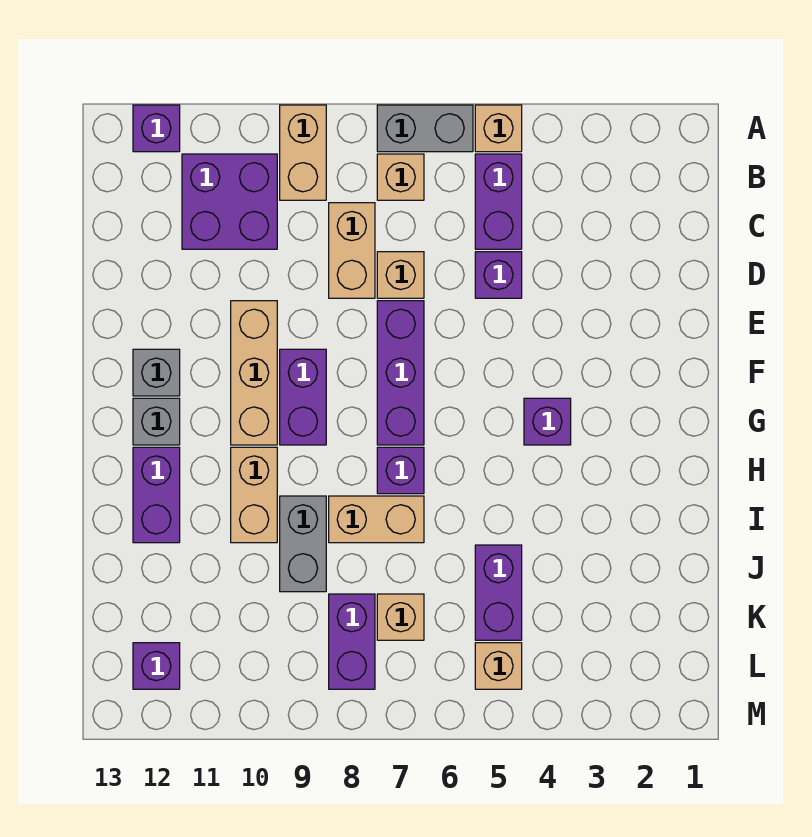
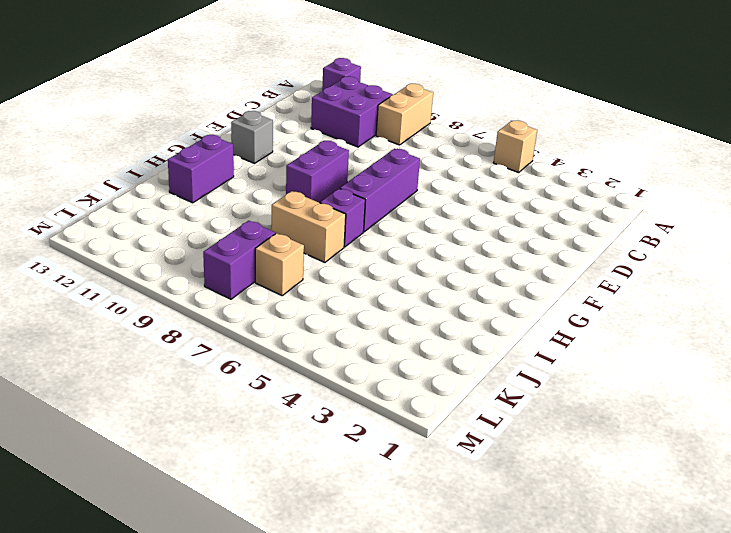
none -> grey brick A6:A7 level 1
none -> purple brick B5:C5 level 1
none -> tan brick B7 level 1

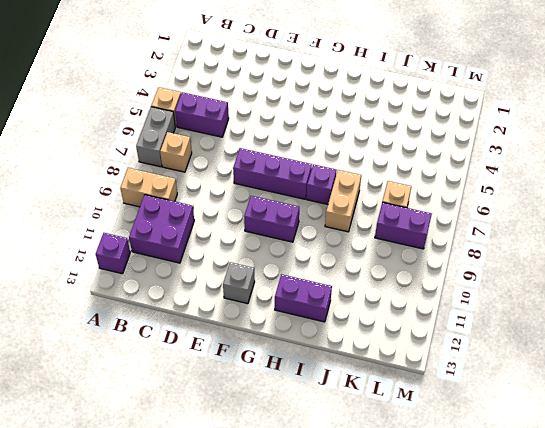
none -> tan brick C8:D8 level 1
none -> purple brick D5 level 1
none -> tan brick D7 level 1

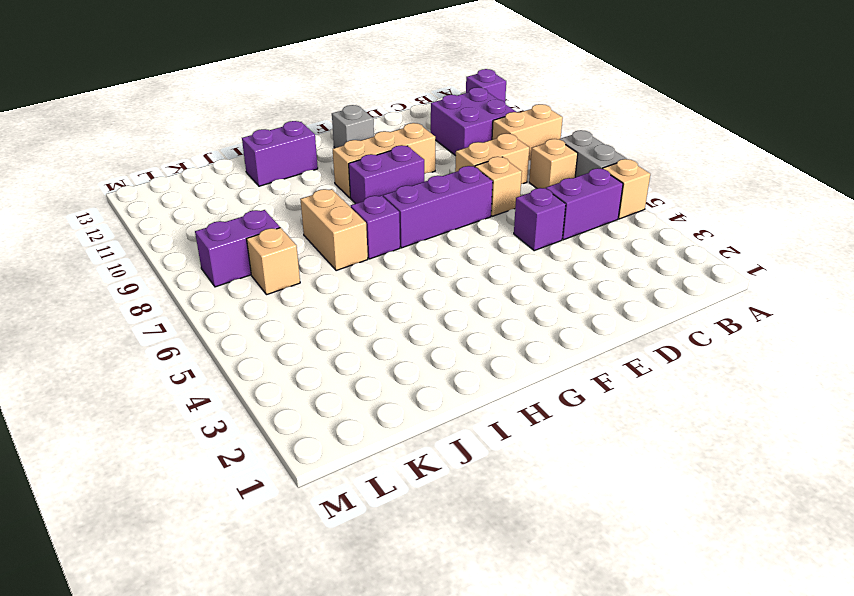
none -> purple brick G4 level 1
none -> grey brick G12 level 1
none -> tan brick H10:I10 level 1

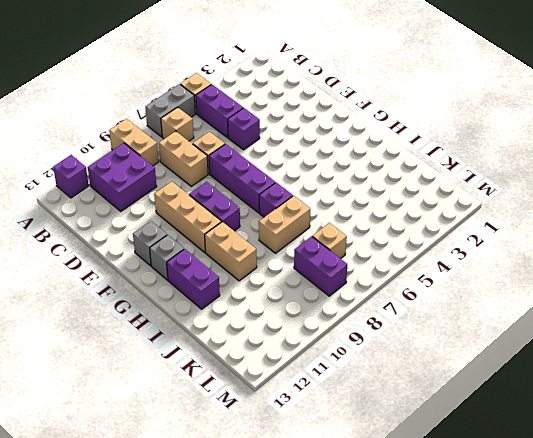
none -> purple brick G4 level 1
none -> grey brick I9:J9 level 1
none -> purple brick J5:K5 level 1

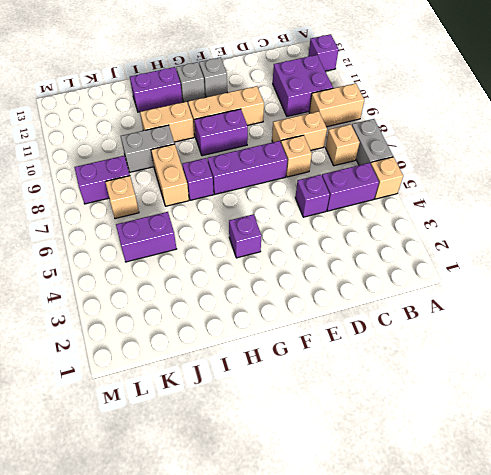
none -> tan brick L5 level 1
none -> purple brick L12 level 1

